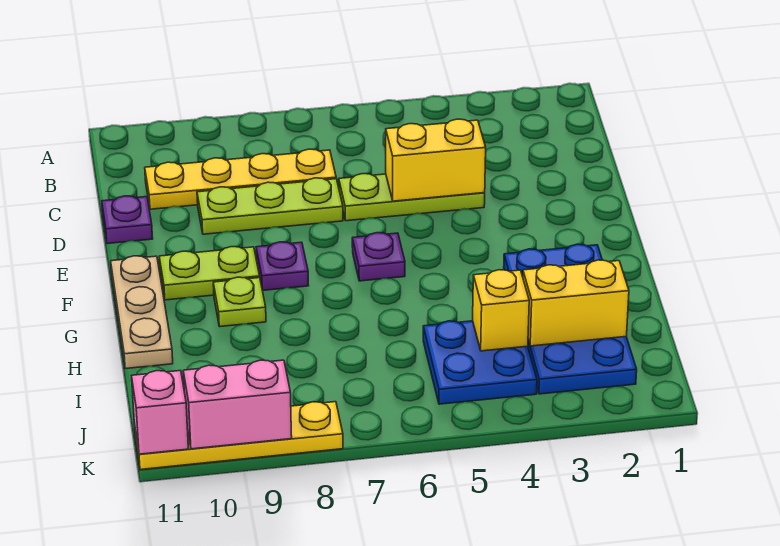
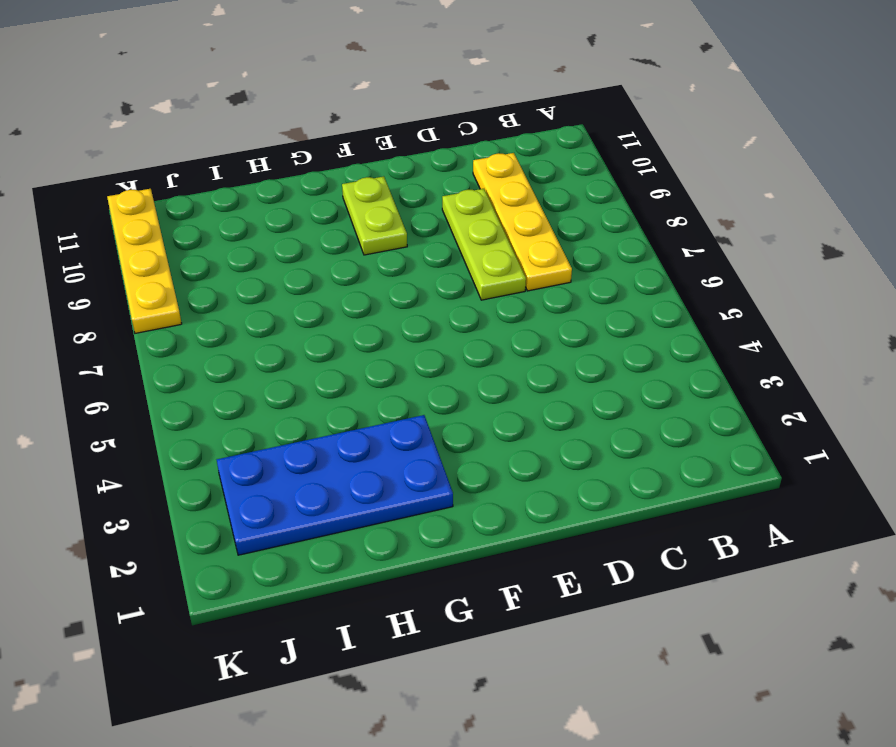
none -> lime plate D4:D6 level 1
none -> purple plate D11 level 1
none -> purple plate F6 level 1

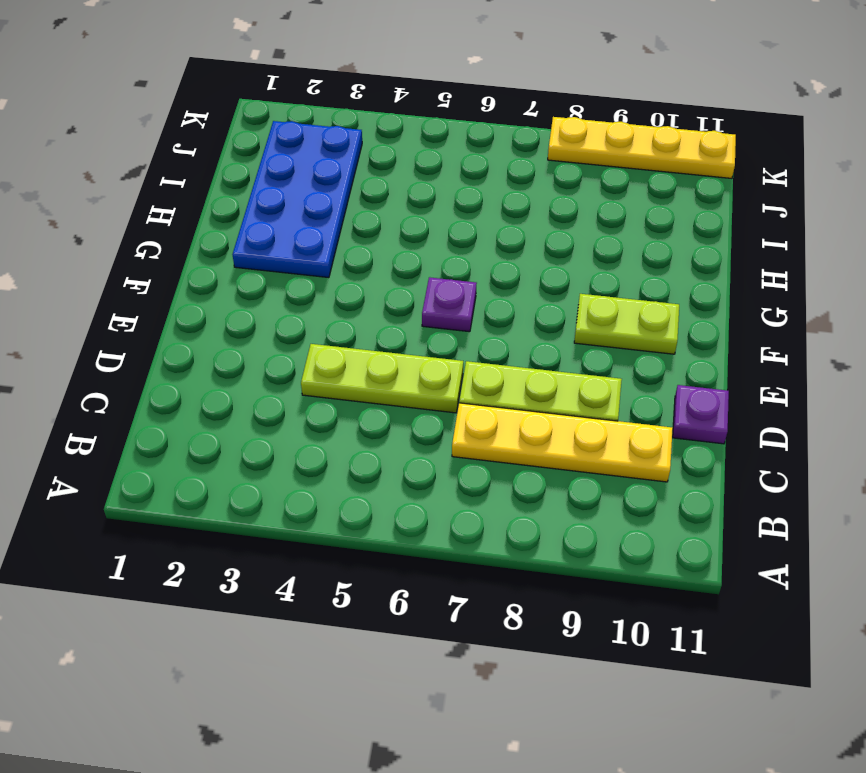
none -> purple plate F8 level 1
none -> tan plate F11:H11 level 1
none -> lime plate G9 level 1

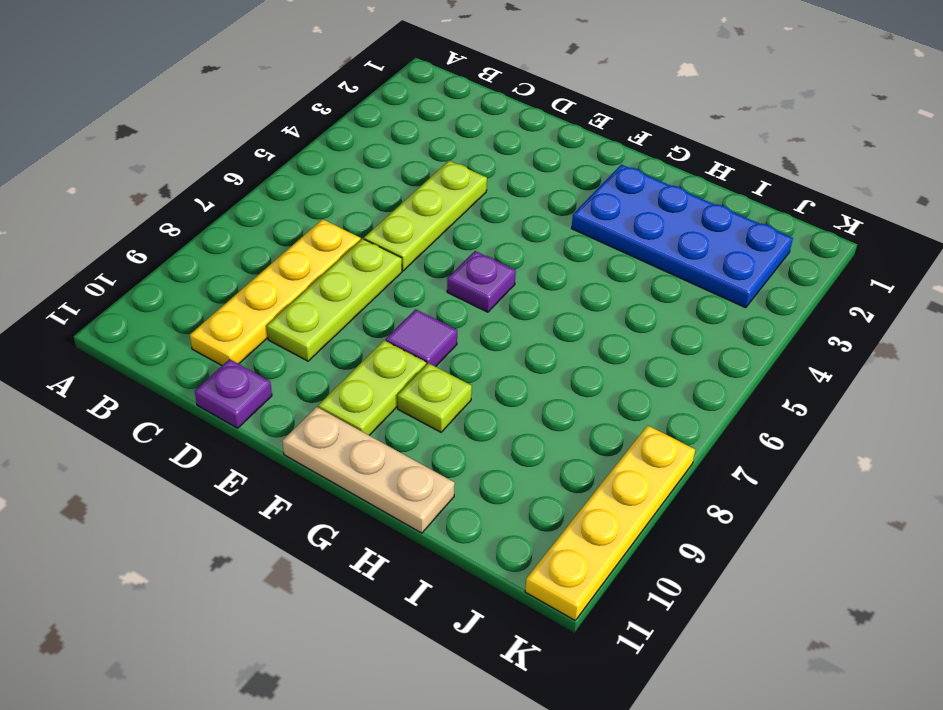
purple tile F8 level 1 -> purple plate F8 level 1
none -> blue plate I4:J5 level 1
none -> yellow brick D4:D5 level 2
none -> yellow brick I2:I3 level 2

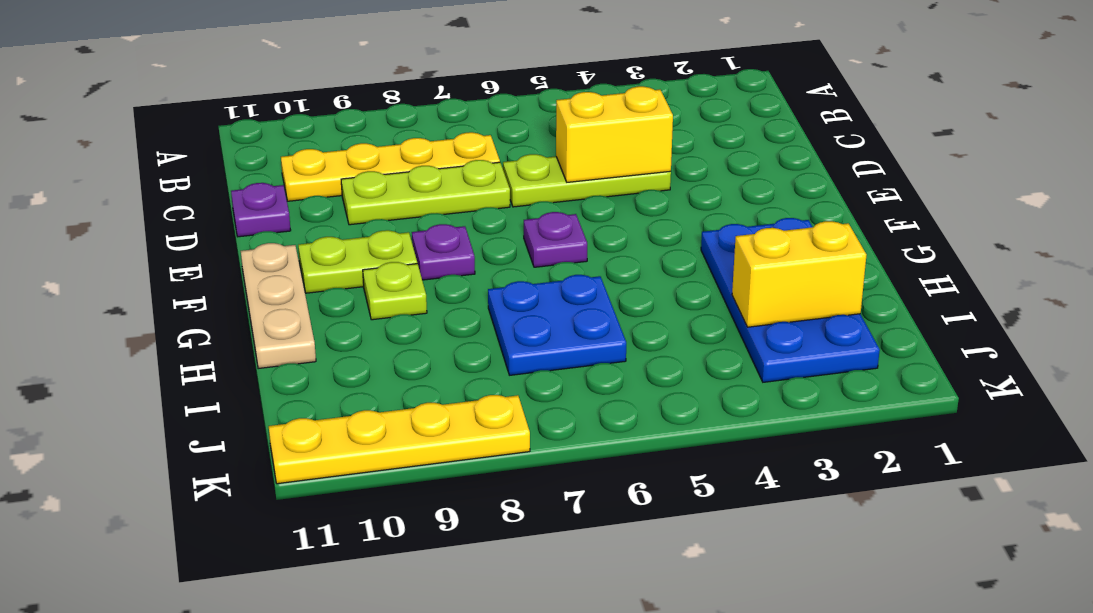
blue plate H6:I7 level 1 -> blue plate I4:J5 level 1
none -> yellow brick I4 level 2
none -> pink brick K9:K10 level 2
none -> pink brick K11 level 2

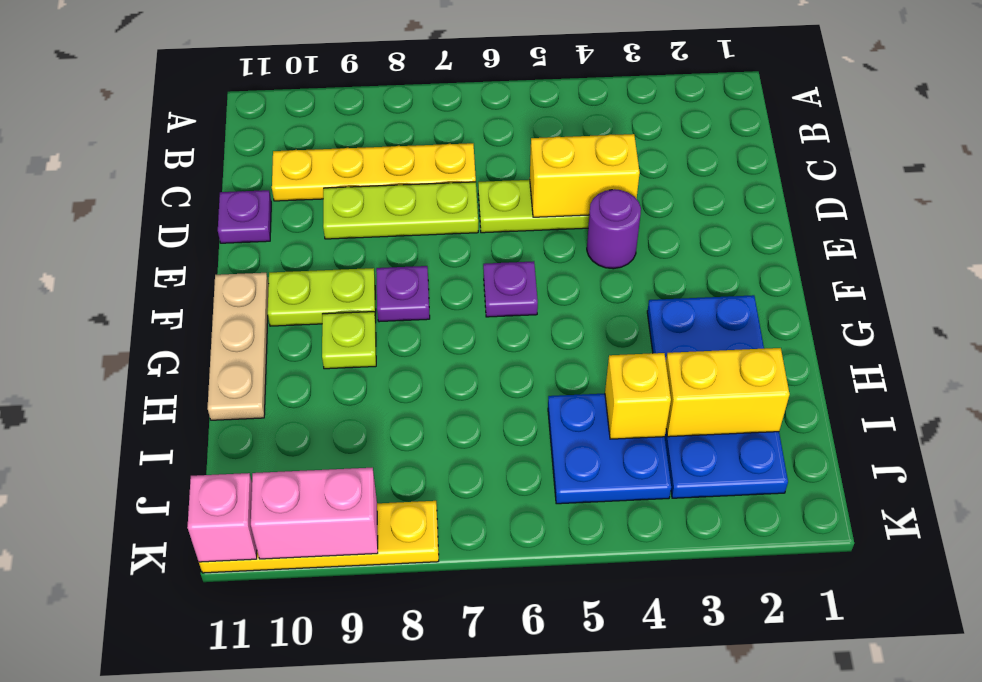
purple round brick E4 level 1 -> none

